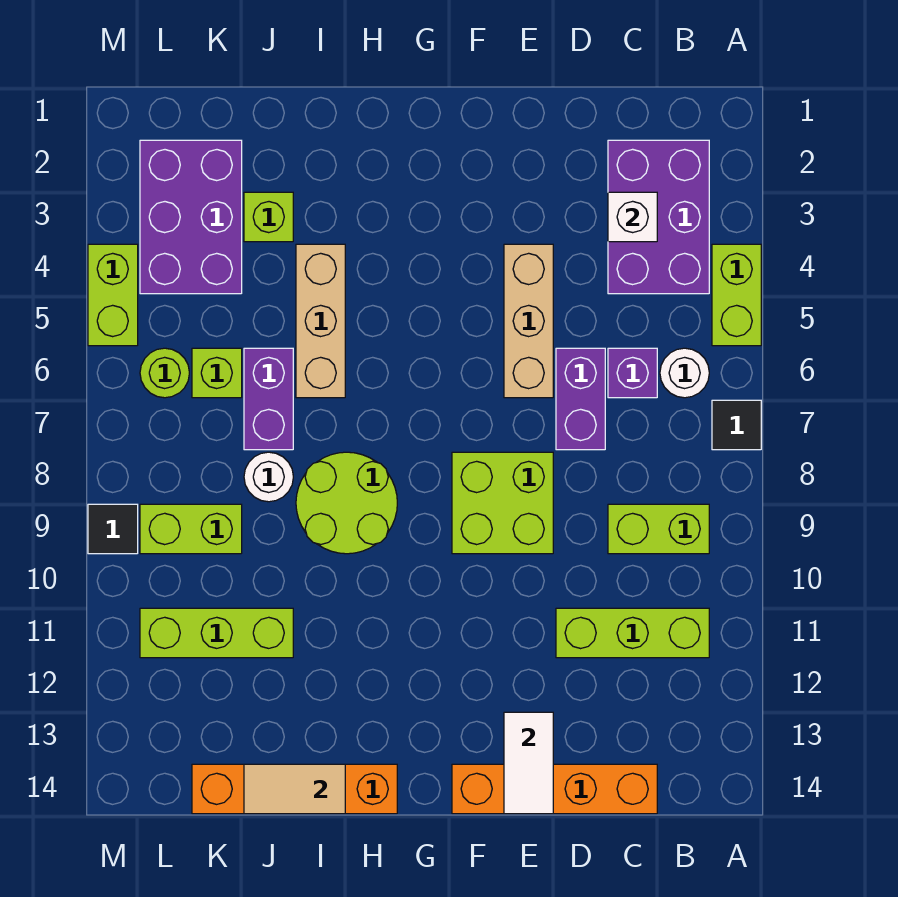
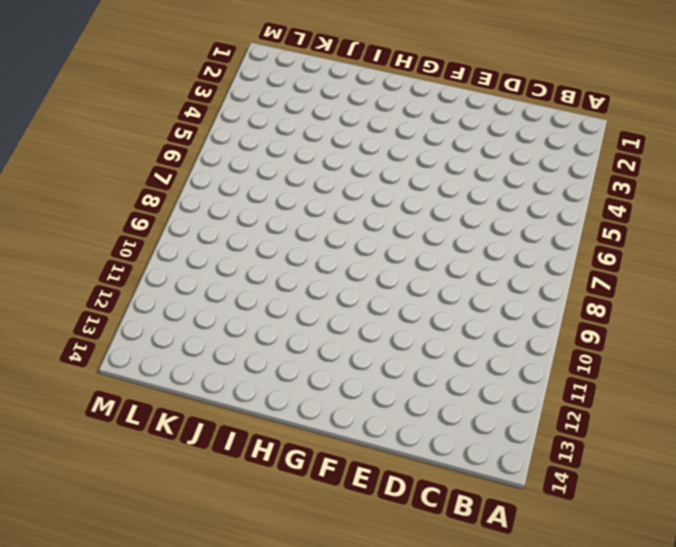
none -> lime brick A4:A5 level 1
none -> black tile A7 level 1
none -> purple brick B2:C4 level 1

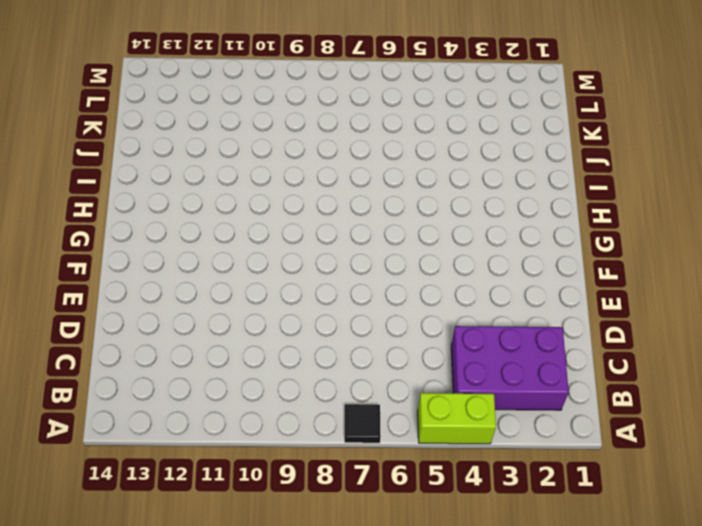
none -> white round brick B6 level 1
none -> lime brick B9:C9 level 1
none -> lime brick B11:D11 level 1

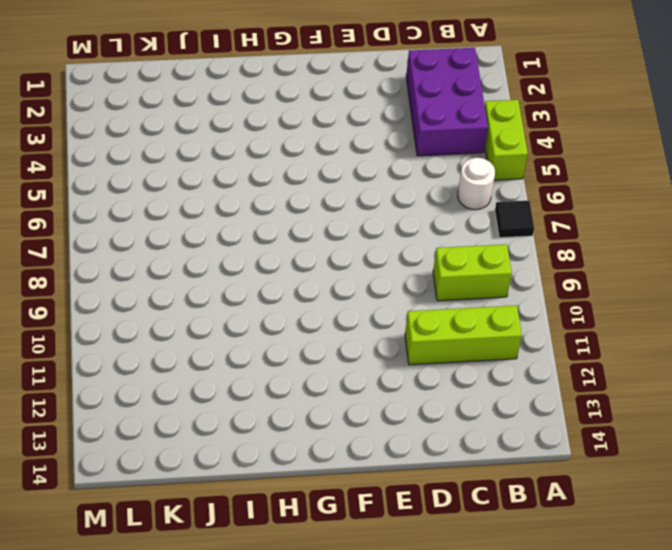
none -> purple brick C6 level 1
none -> orange brick C14:F14 level 1
none -> purple brick D6:D7 level 1

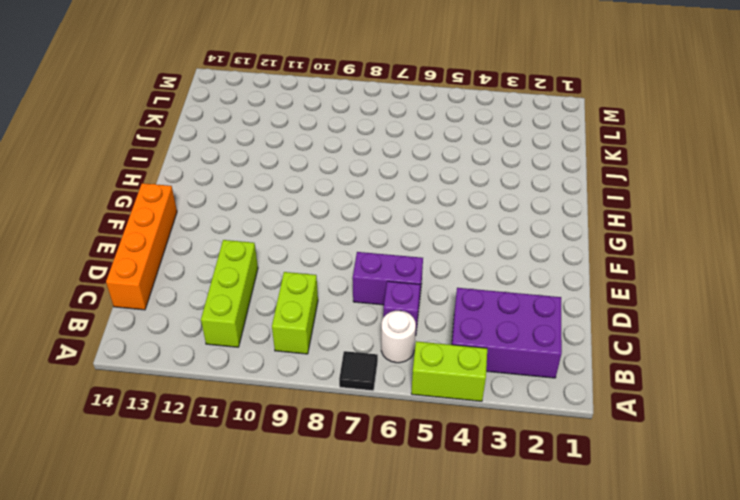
none -> tan brick E4:E6 level 1
none -> lime brick E8:F9 level 1
none -> lime round brick H8:I9 level 1

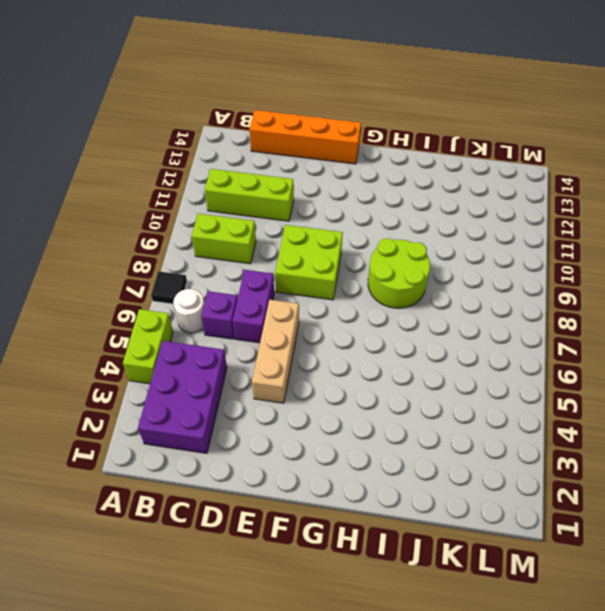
none -> orange brick H14:K14 level 1
none -> tan brick I4:I6 level 1
none -> lime brick J3 level 1

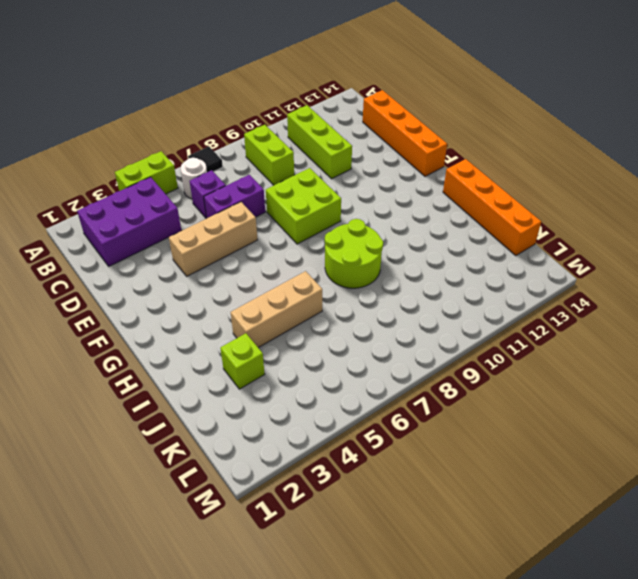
none -> purple brick J6:J7 level 1
none -> white round brick J8 level 1
none -> lime brick J11:L11 level 1

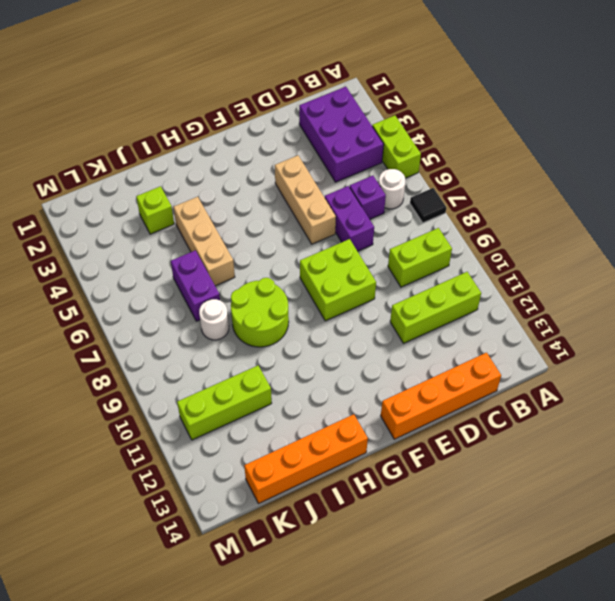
none -> purple brick K2:L4 level 1
none -> lime brick K6 level 1
none -> lime brick K9:L9 level 1

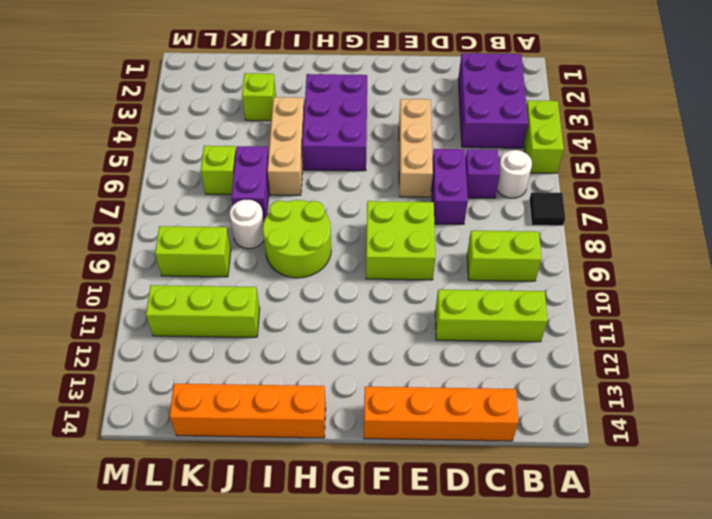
purple brick G3:H5 level 1 -> purple brick K2:L4 level 1
none -> lime round brick L6 level 1
none -> lime brick M4:M5 level 1
none -> black tile M9 level 1

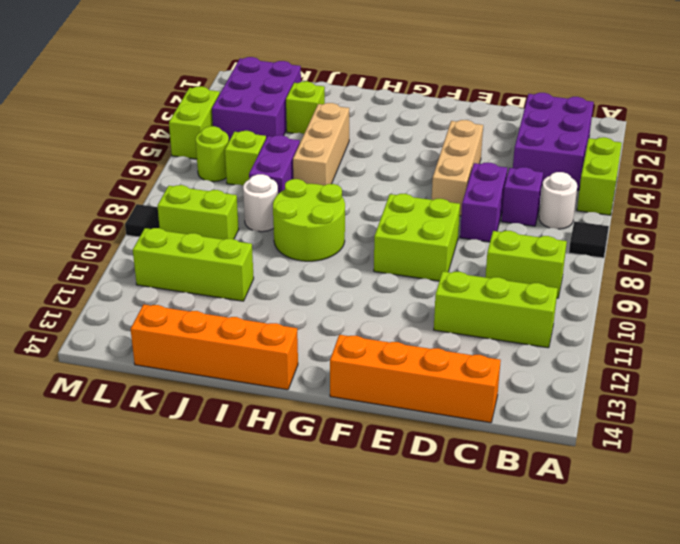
none -> white brick C3 level 2
none -> white tile E13:E14 level 2
none -> tan tile I14:J14 level 2

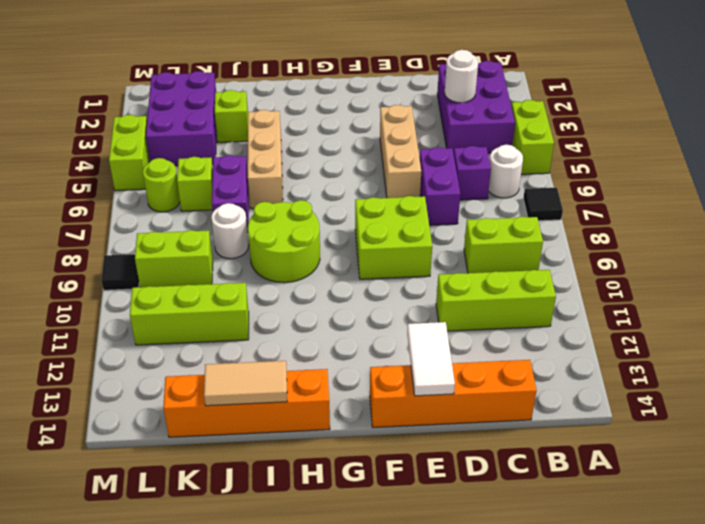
white round brick C3 level 2 -> white brick C3 level 2

